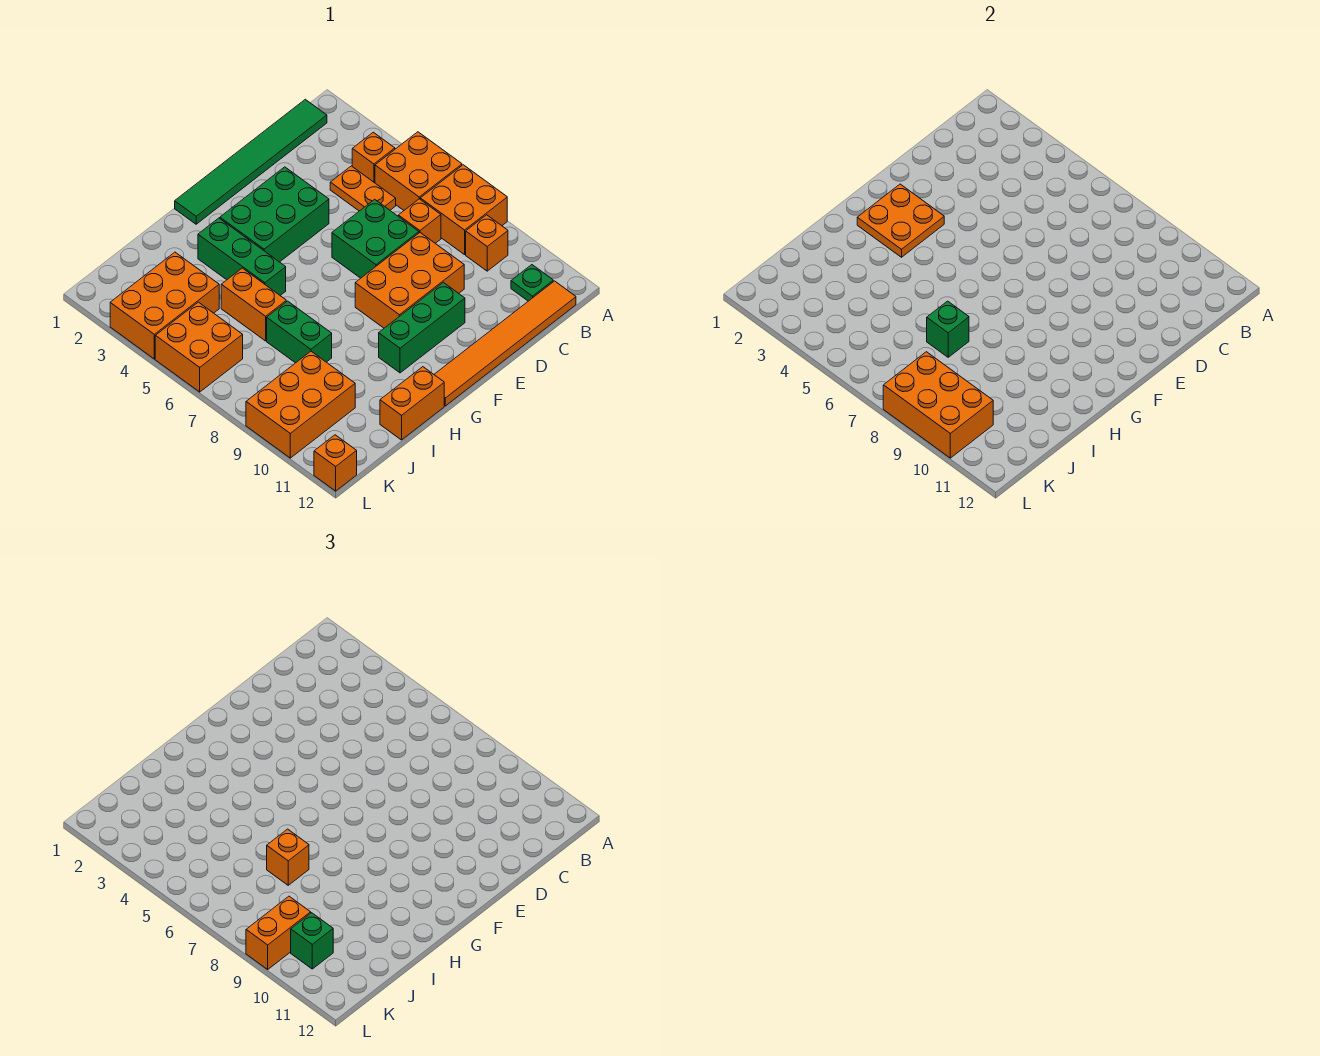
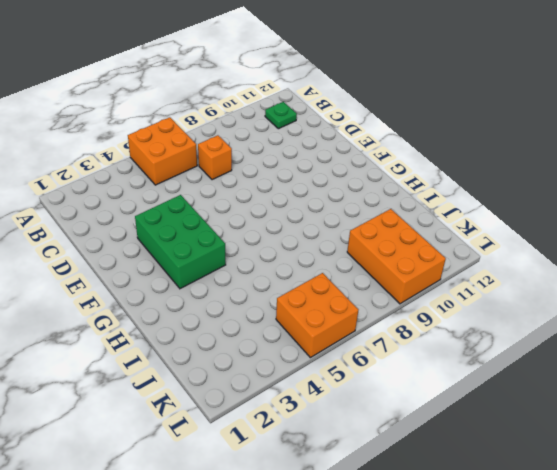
none -> orange brick A7:B8 level 1
none -> green tile B1:G1 level 1
none -> orange brick B4 level 1

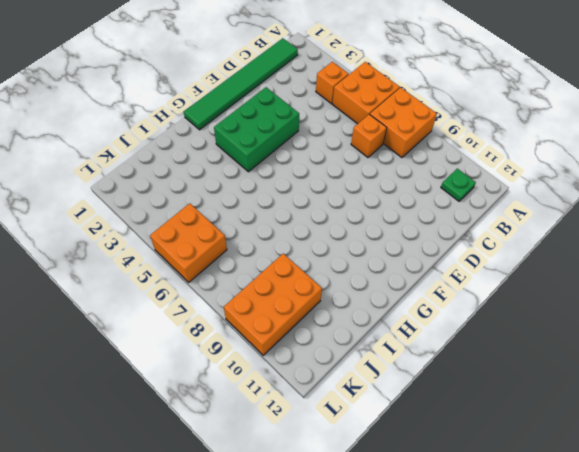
none -> orange brick B9 level 1
none -> orange tile B12:G12 level 1
none -> orange plate C4:C5 level 1

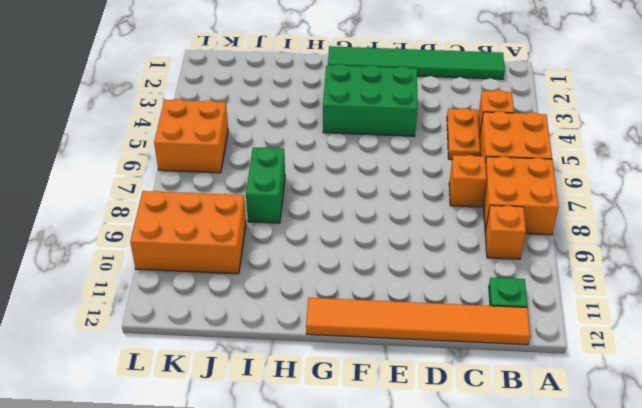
none -> green brick D6:E7 level 1
none -> orange brick D8:F9 level 1
none -> green brick E10:G10 level 1

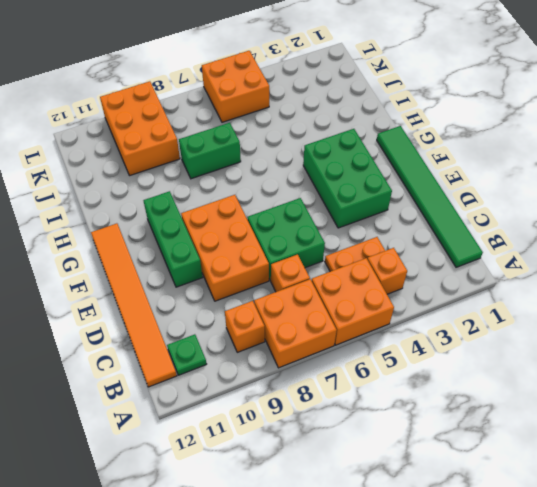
none -> green brick H3:H5 level 1
none -> orange brick H12:I12 level 1
none -> orange brick I5:I6 level 1

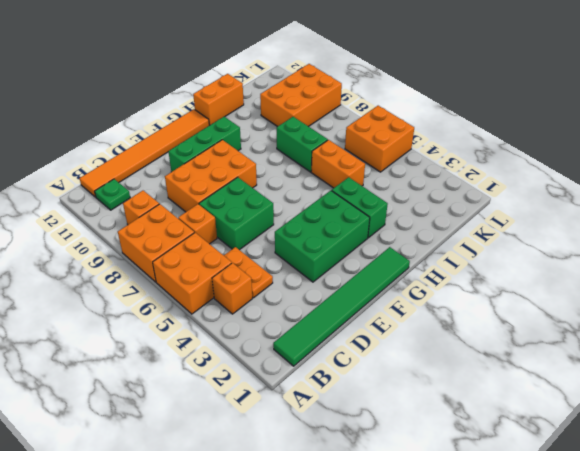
green brick H3:H4 level 1 -> green brick H3:H5 level 1
none -> orange brick J3:L4 level 1
none -> orange brick L12 level 1
none -> orange plate F2:G3 level 2

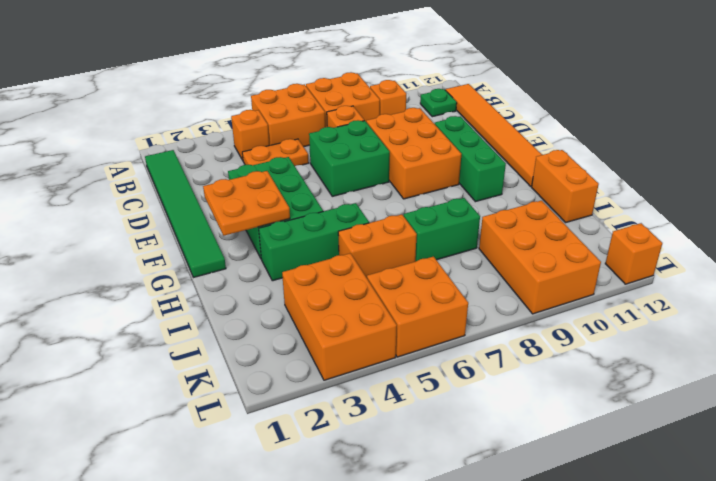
none -> green brick I7 level 2
none -> orange brick K8:L10 level 2
none -> orange brick I7 level 3

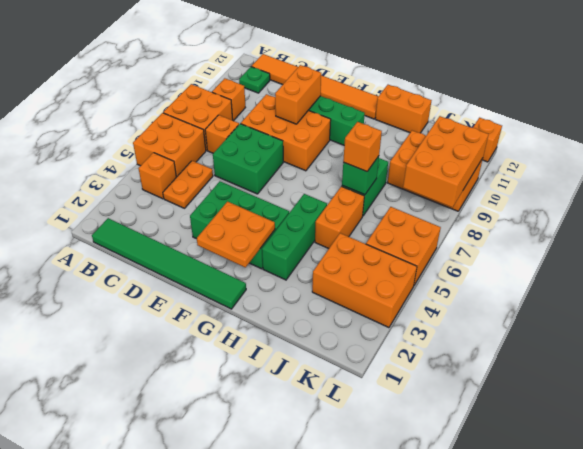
orange brick E9:E10 level 2 -> orange brick K9:L9 level 3
none -> green brick K10 level 3

